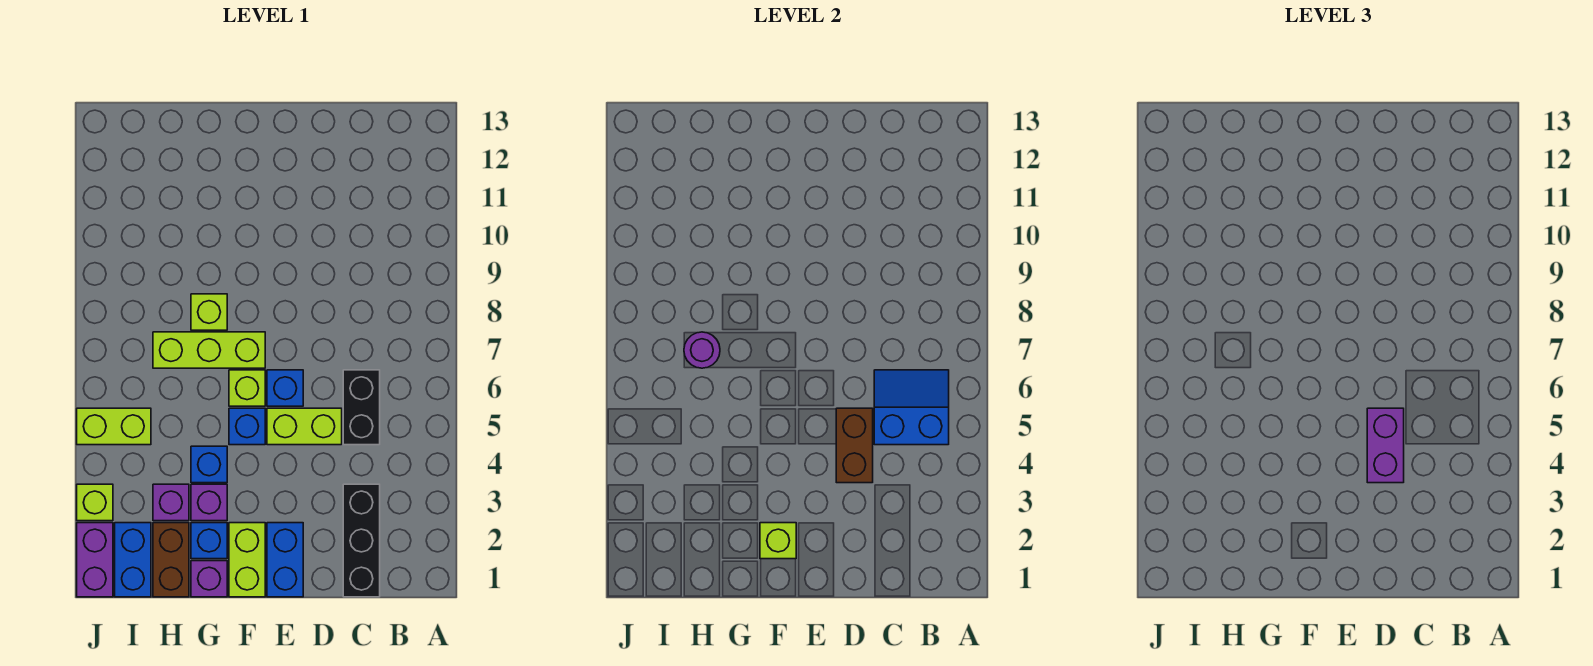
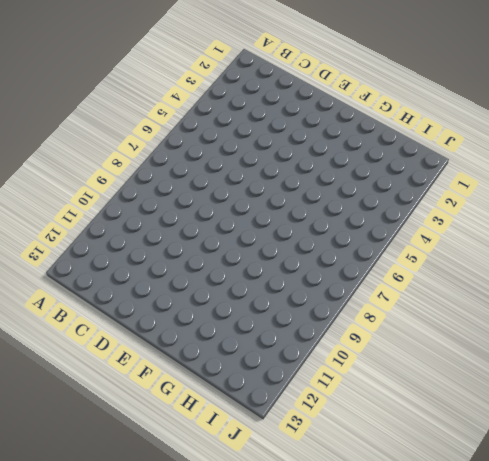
none -> black brick C1:C3 level 1
none -> black brick C5:C6 level 1
none -> lime brick D5:E5 level 1

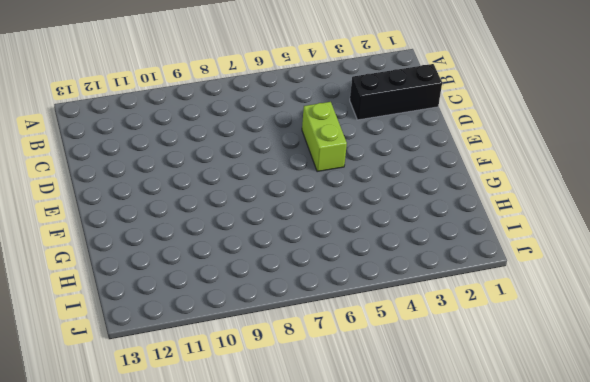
none -> black brick C5:C6 level 1
none -> blue brick E1:E2 level 1
none -> blue brick E6 level 1

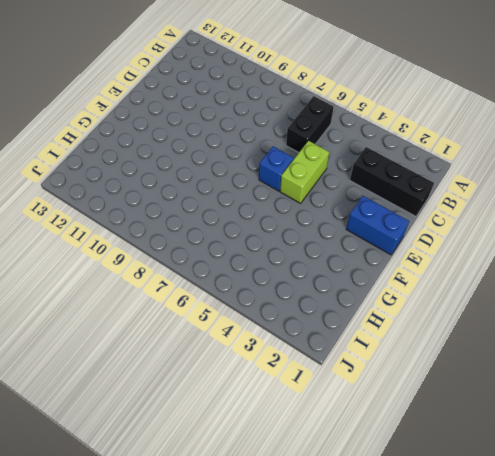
black brick B6:C6 level 1 -> black brick C5:C6 level 1
none -> lime brick F1:F2 level 1
none -> blue brick F5 level 1
none -> lime brick F6 level 1

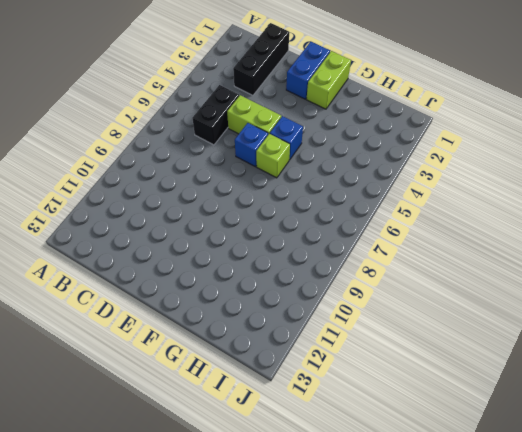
none -> lime brick F7:H7 level 1
none -> purple brick G1 level 1
none -> blue brick G2 level 1

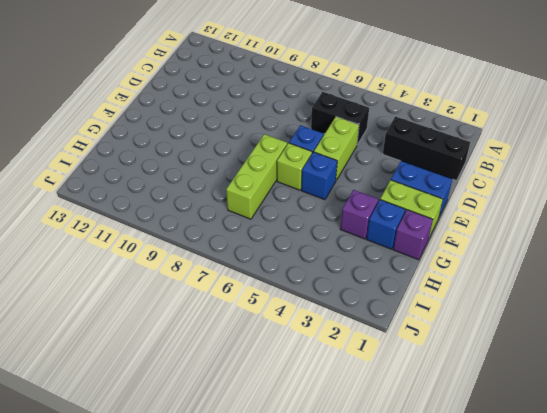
none -> blue brick G4 level 1
none -> lime brick G8 level 1
none -> brown brick H1:H2 level 1

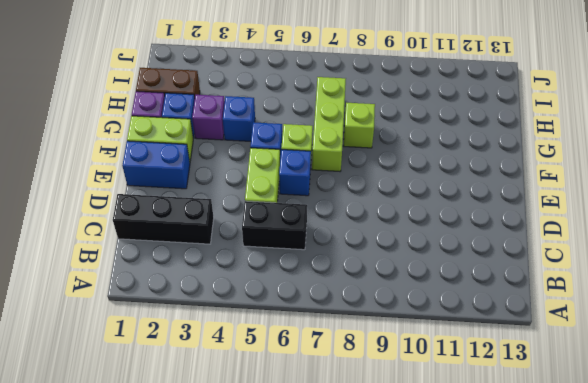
none -> purple brick H3 level 1
none -> blue brick I1:I2 level 1
none -> lime brick I5:J5 level 1

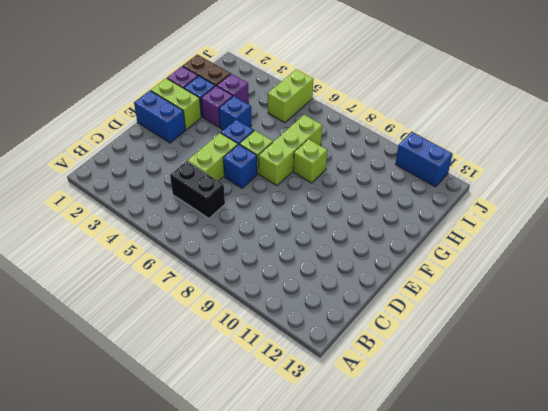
blue brick J11:J12 level 1 -> blue brick I1:I2 level 1
none -> black brick C1:C3 level 1
none -> purple brick J1:J2 level 1
none -> lime brick J3 level 1

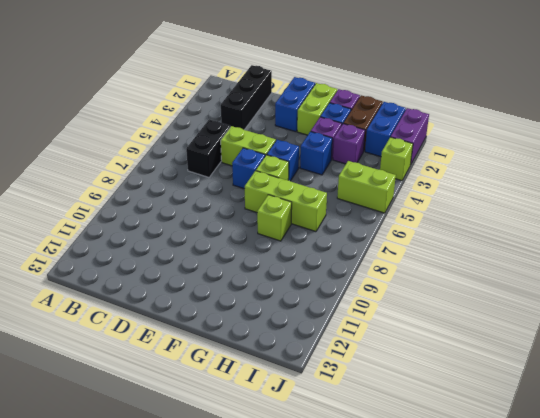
none -> blue slope B5:C6 level 2 top 5
none -> brown brick D4:D5 level 2
none -> lime brick F2 level 2

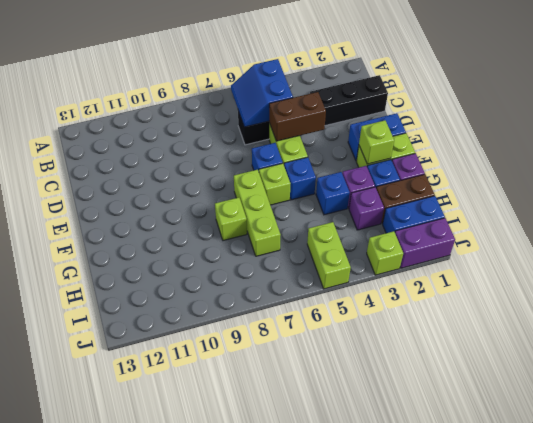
none -> purple round brick H7 level 2
none -> purple brick D4:D5 level 3

